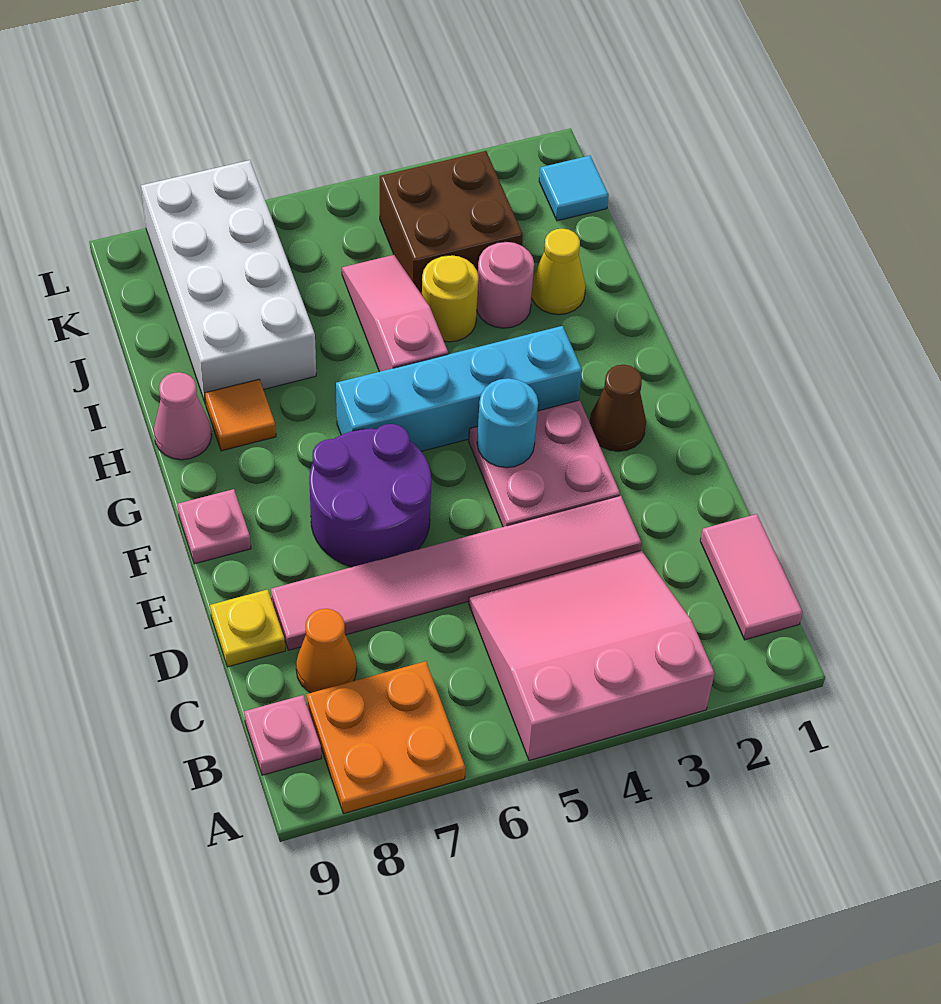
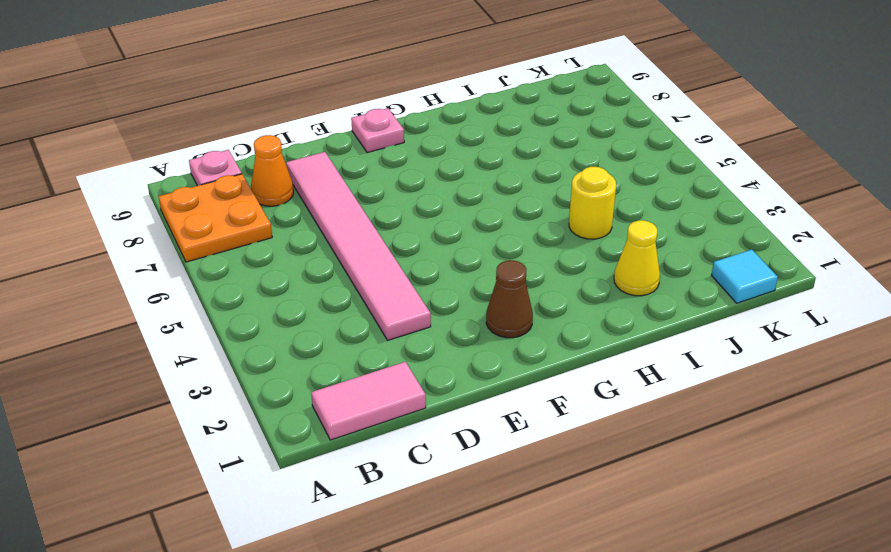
none -> pink slope A3:C5 level 1 top A
none -> yellow plate D9 level 1
none -> pink plate E3:F4 level 1

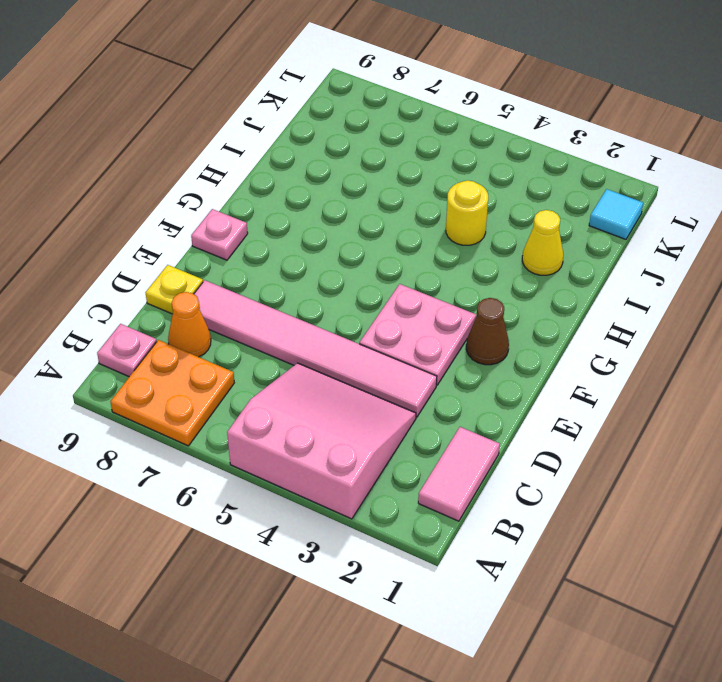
none -> purple round brick E6:F7 level 1
none -> cyan brick G3:G6 level 1
none -> pink slope H5:J5 level 1 top H

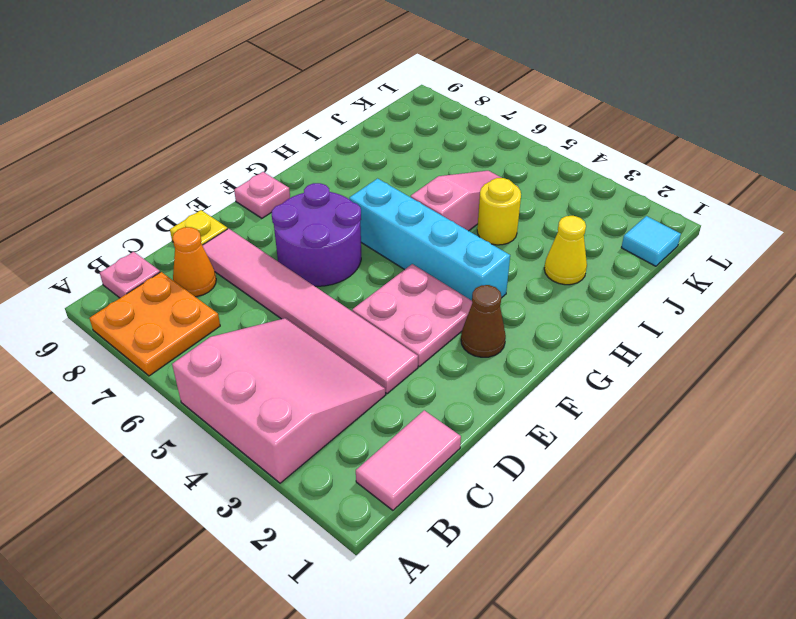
none -> orange tile H8 level 1
none -> pink cone H9 level 1
none -> pink round brick I3 level 1

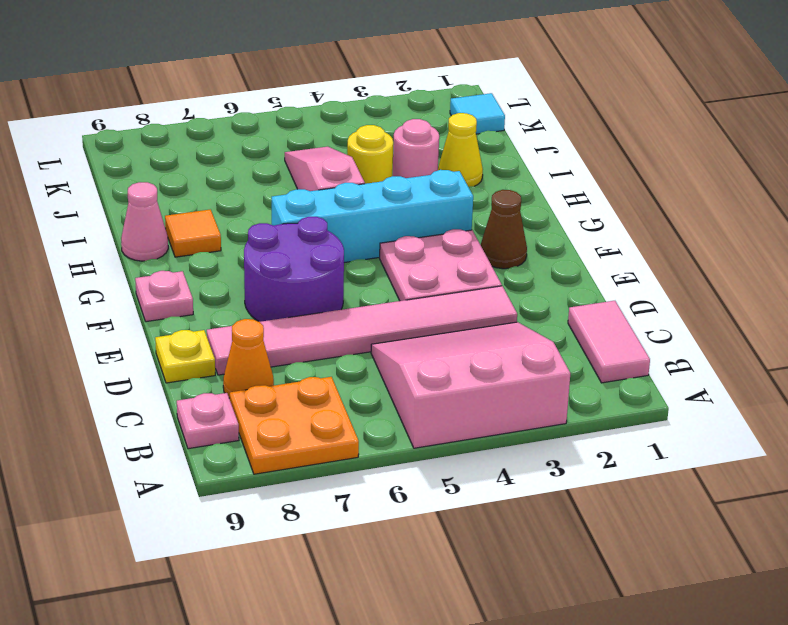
none -> white brick I7:L8 level 1
none -> brown brick J3:K4 level 1
none -> cyan round brick F4 level 2

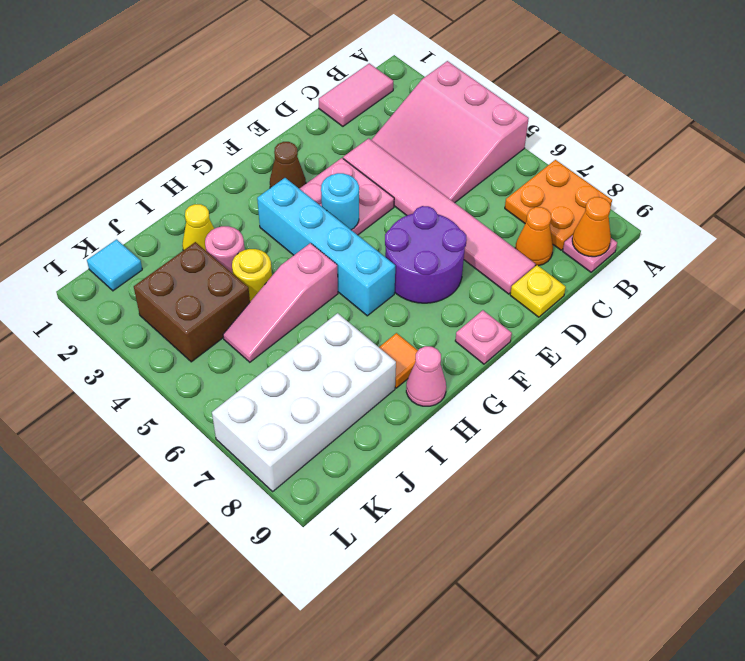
orange cone B9 level 2 -> none

